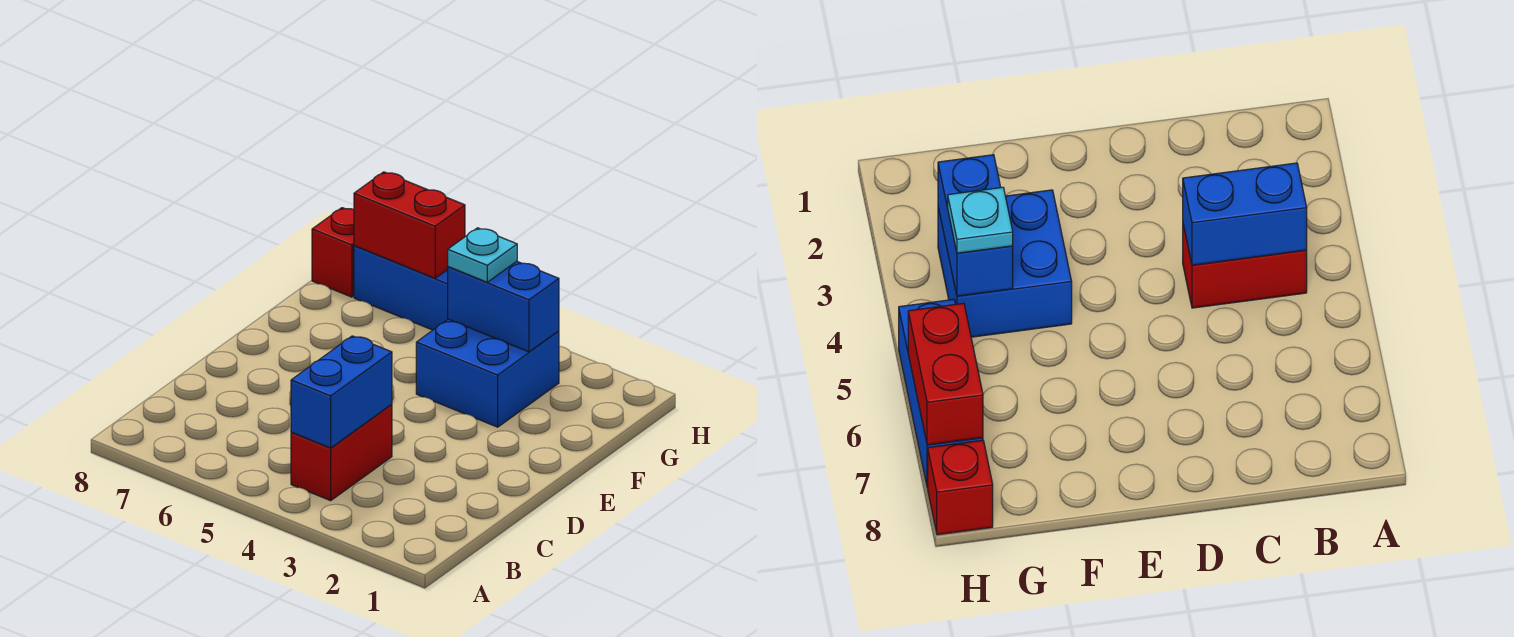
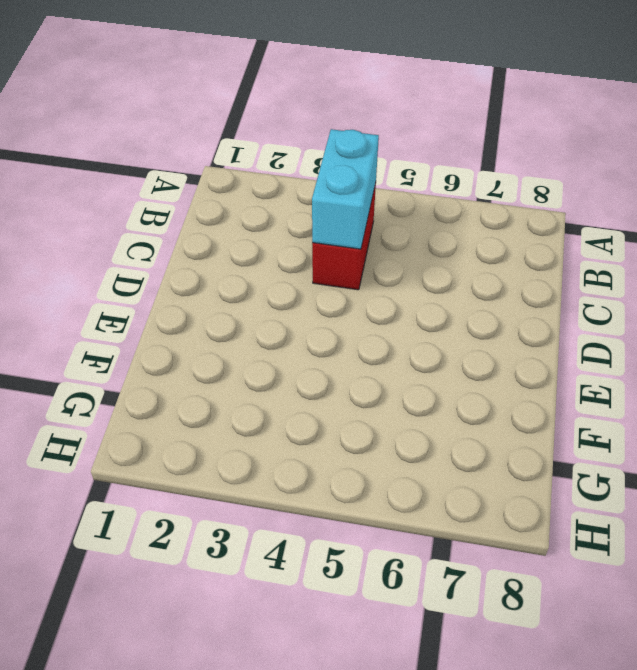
cyan brick B4:C4 level 2 -> blue brick B4:C4 level 2
none -> blue brick F3:G4 level 1
none -> blue brick H5:H7 level 1

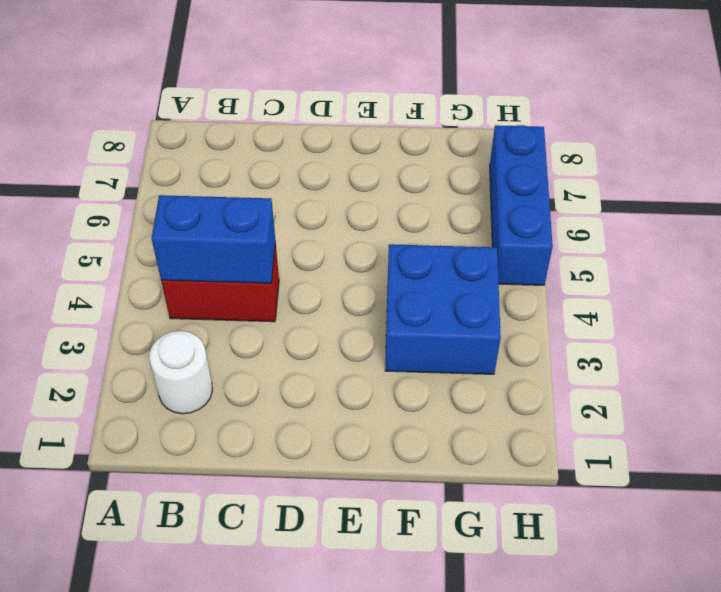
white round brick B2 level 1 -> none
none -> red brick H8 level 1
none -> blue brick G3:G4 level 2

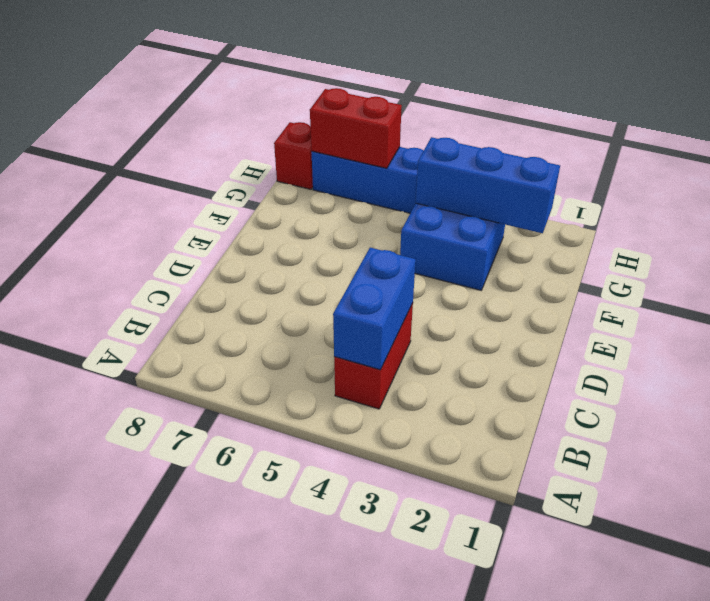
blue brick G2:G4 level 2 -> blue brick G3:G4 level 2
none -> cyan plate G4 level 3

